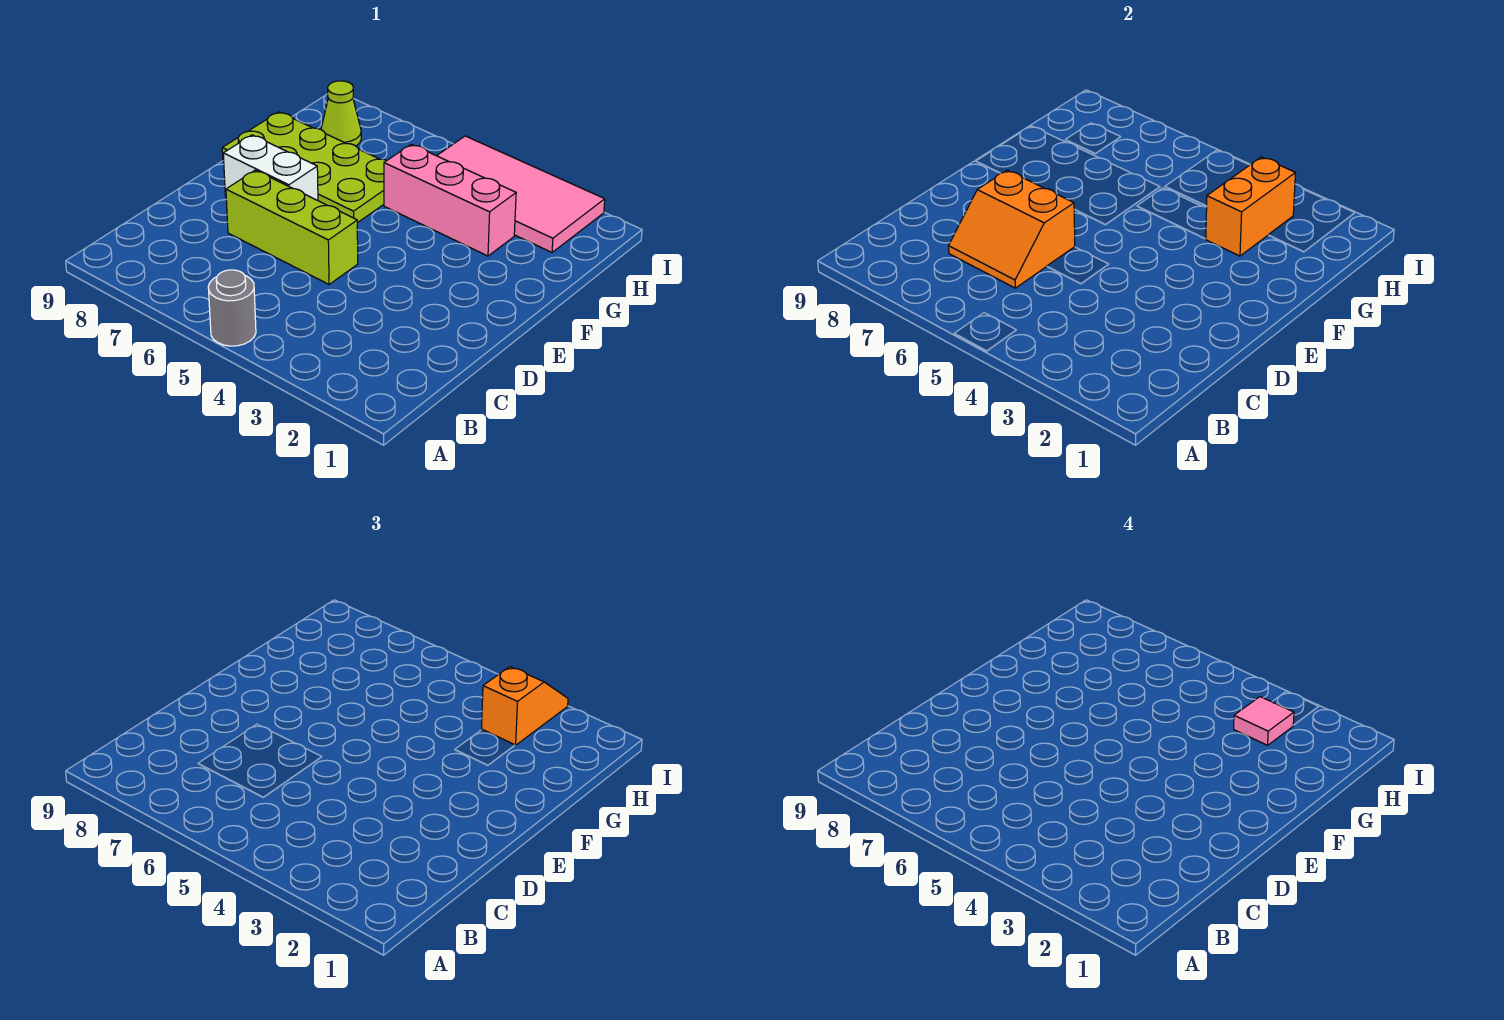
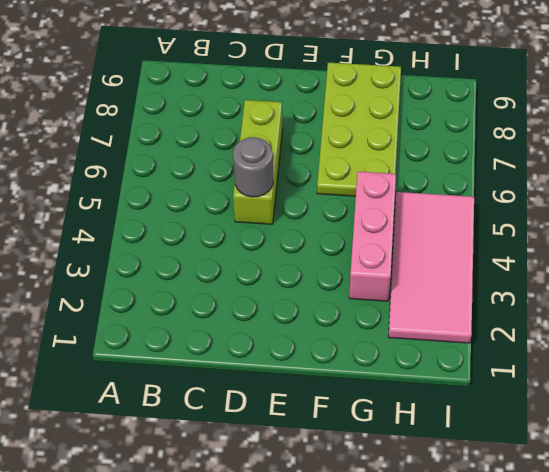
grey round brick D5 level 2 -> grey round brick A5 level 1
none -> white brick E7:E8 level 1
none -> lime cone H8 level 1

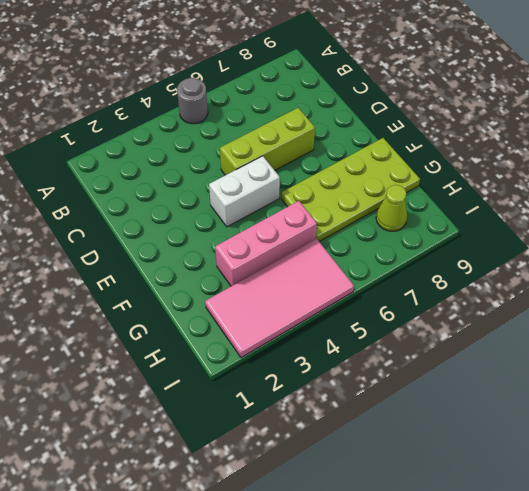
white brick E4:E5 level 1 -> white brick E7:E8 level 1
none -> orange slope C6:D7 level 2 top D
none -> orange brick G3:H3 level 2

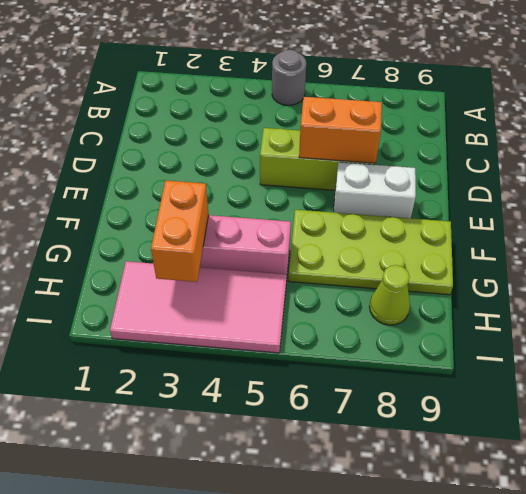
none -> orange slope H3:I3 level 3 top H
none -> pink tile H3 level 4

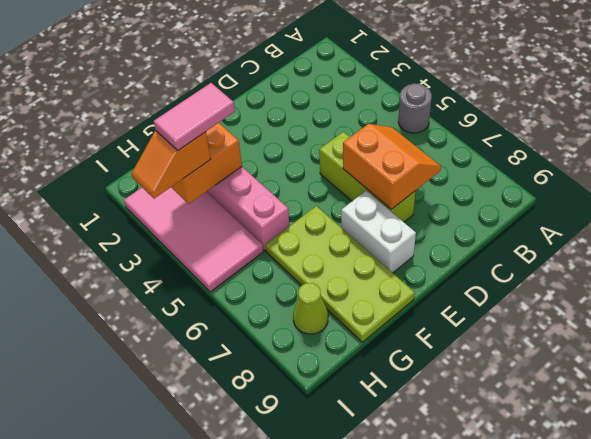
pink tile G3:H3 level 4 -> pink tile H3 level 4

